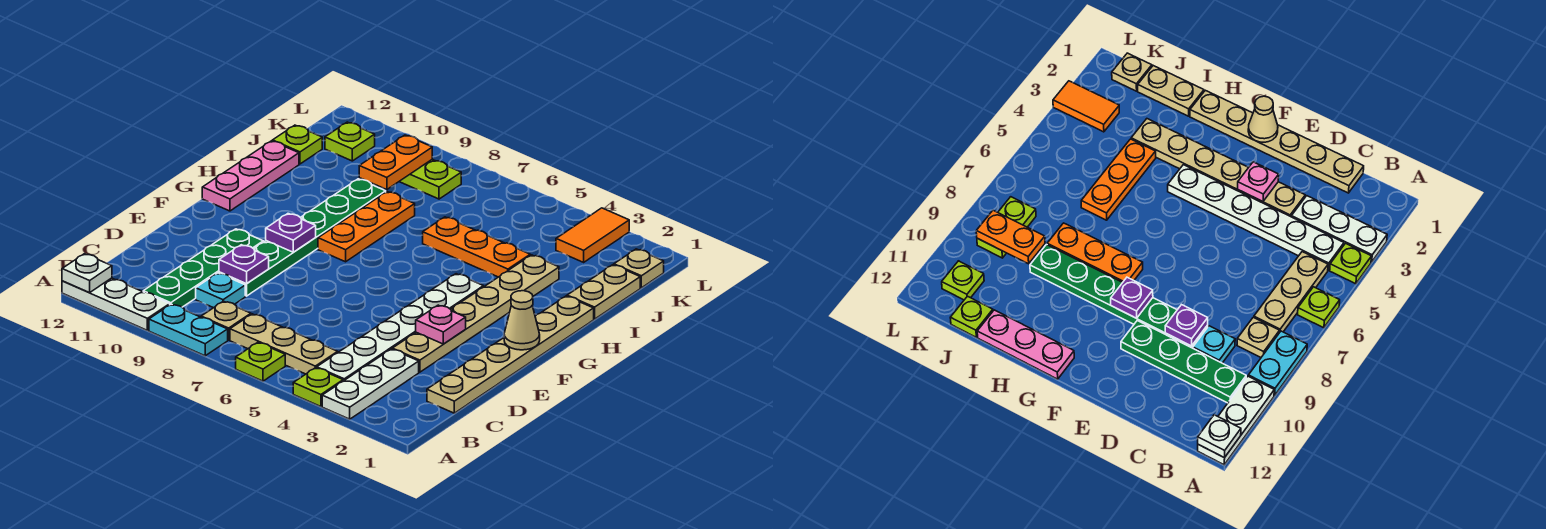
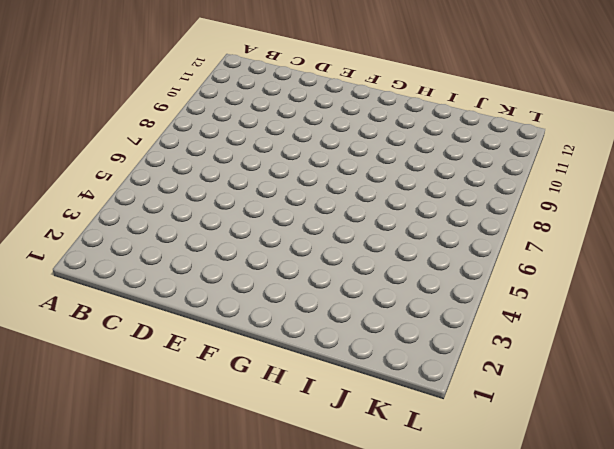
none -> white plate A3:C3 level 1
none -> lime plate A4 level 1
none -> lime plate A6 level 1

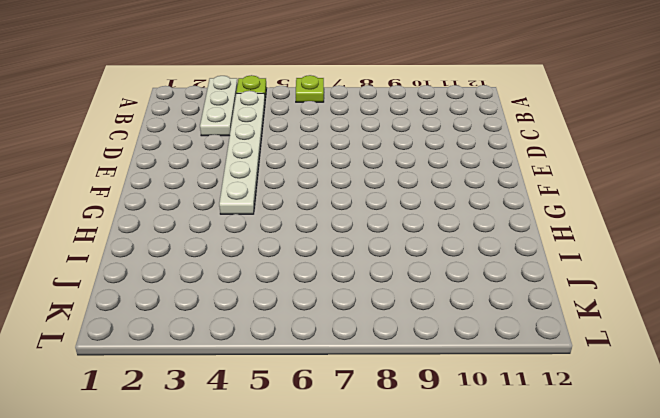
none -> cyan plate A8:A9 level 1
none -> white plate A10:A12 level 1
none -> tan plate B5:B7 level 1

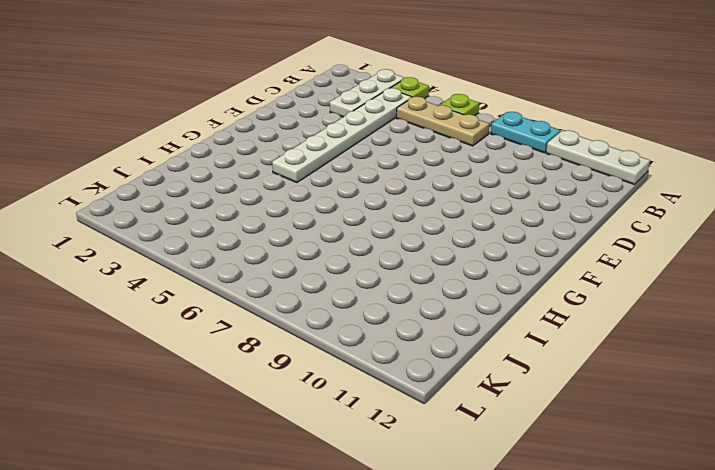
none -> tan plate B8 level 1
none -> green plate B10:E10 level 1
none -> tan plate C1:H1 level 1

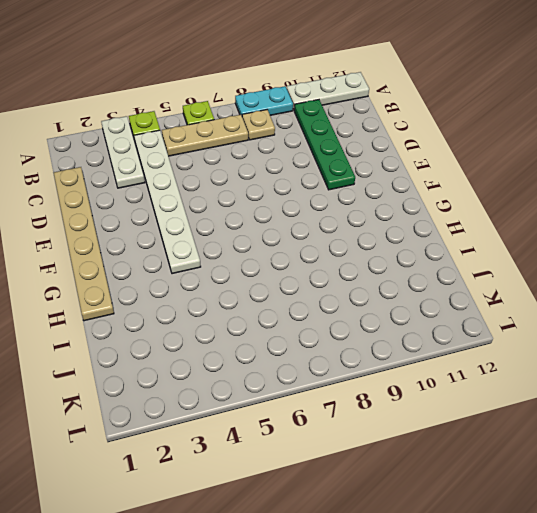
none -> cyan plate C9 level 1
none -> tan plate D3:I3 level 1
none -> green plate D9:I9 level 1

